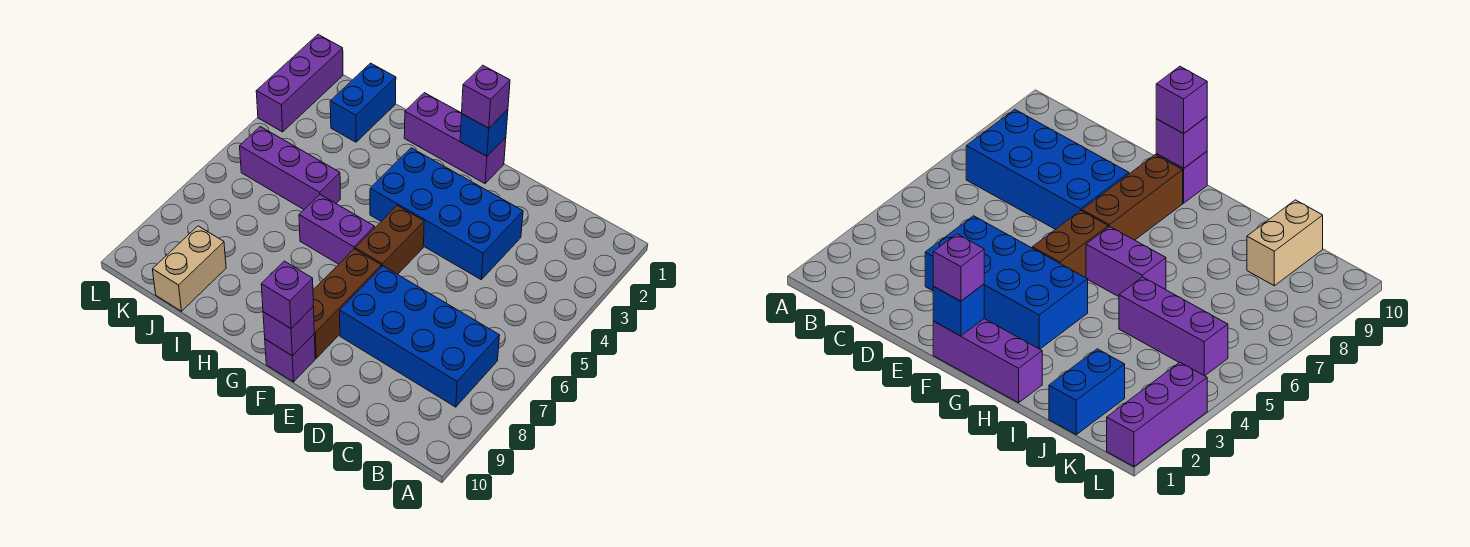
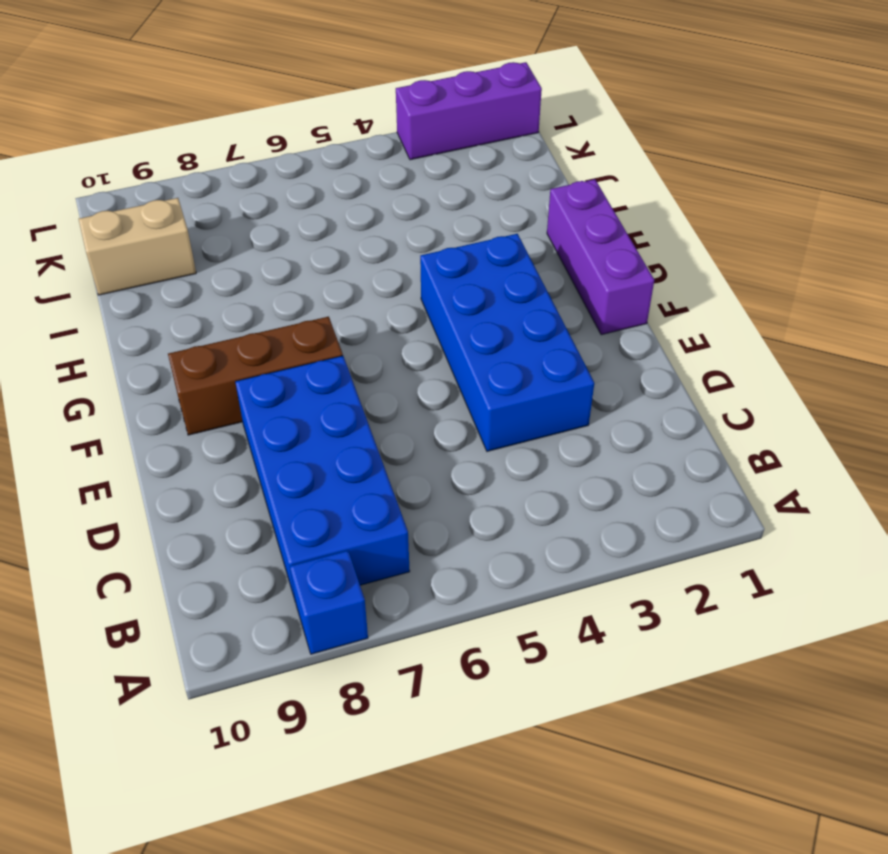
blue brick A8 level 1 -> blue brick F1 level 2
none -> brown brick F5:F6 level 1
none -> purple brick F10 level 1
none -> purple brick G6:H6 level 1

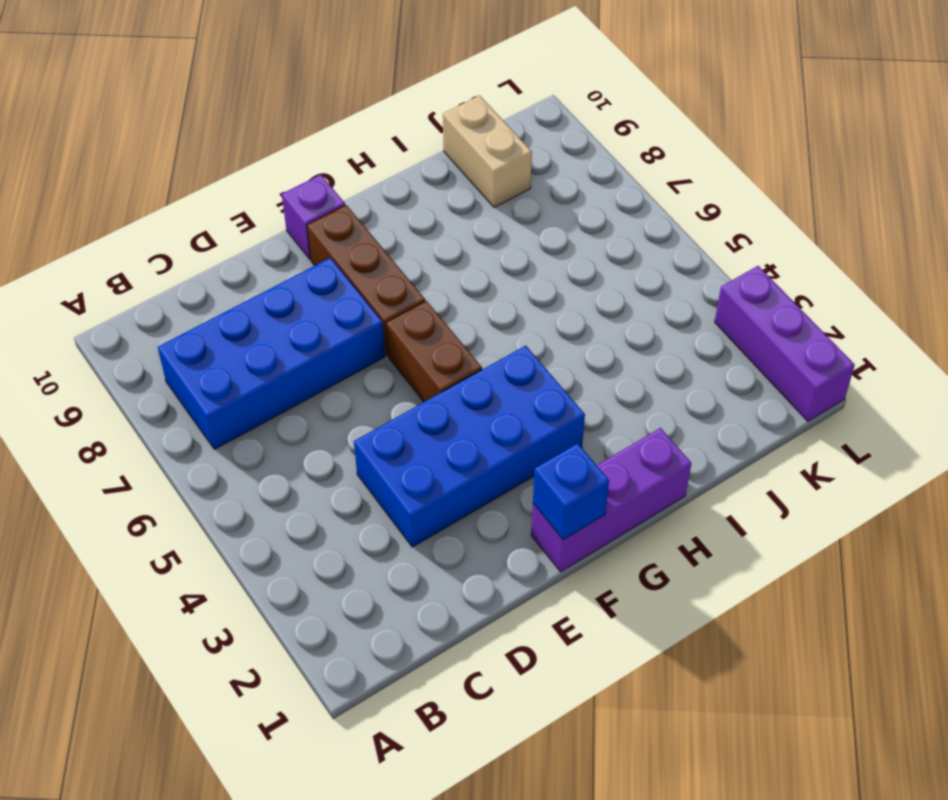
none -> purple brick G6:H6 level 1
none -> purple brick I5:K5 level 1
none -> blue brick J1:J2 level 1

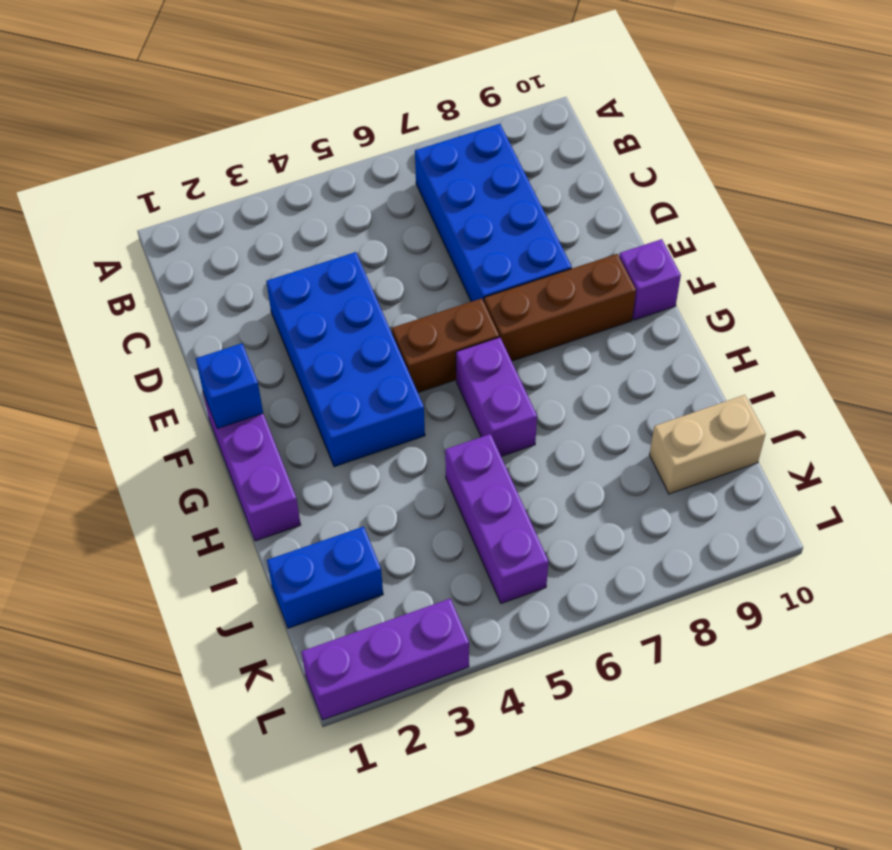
none -> purple brick F10 level 2
none -> purple brick F1 level 3
none -> purple brick F10 level 3

